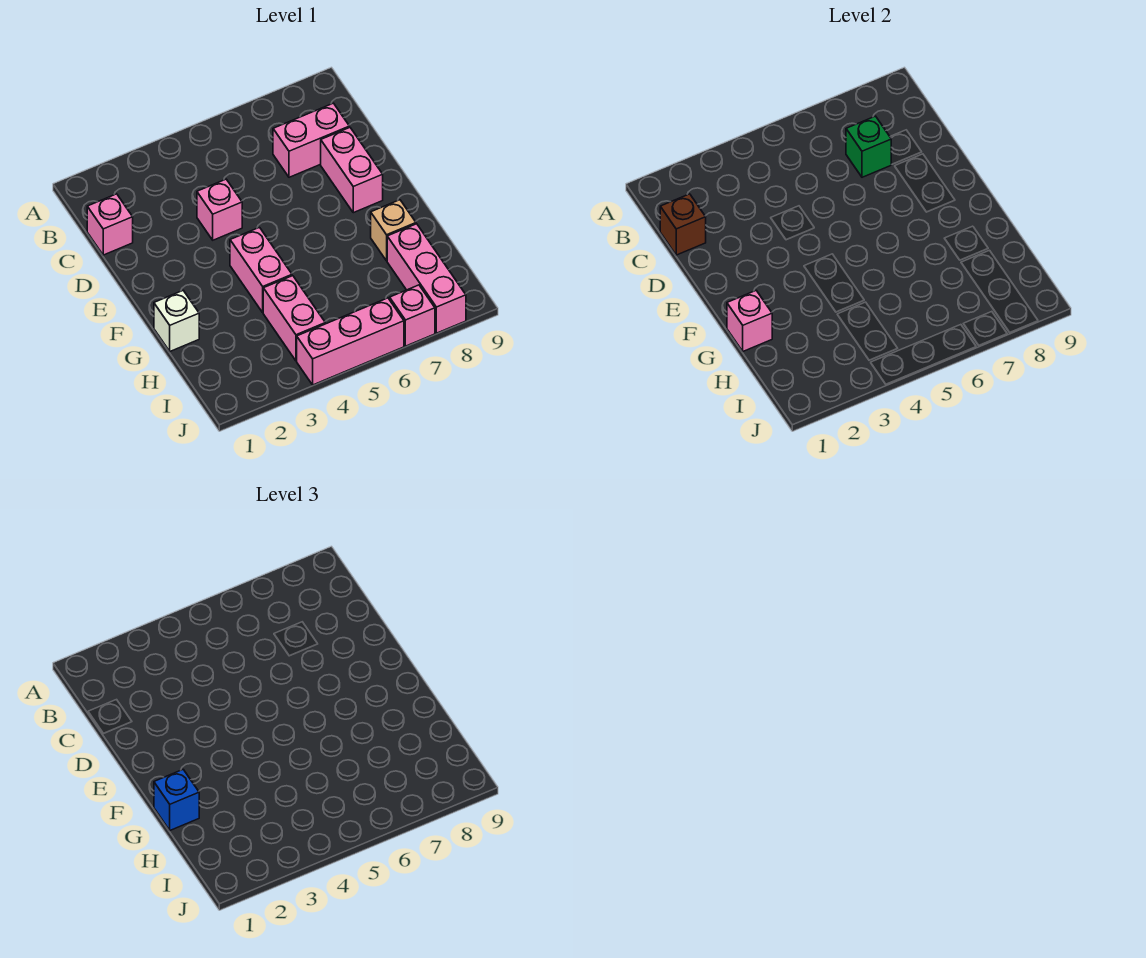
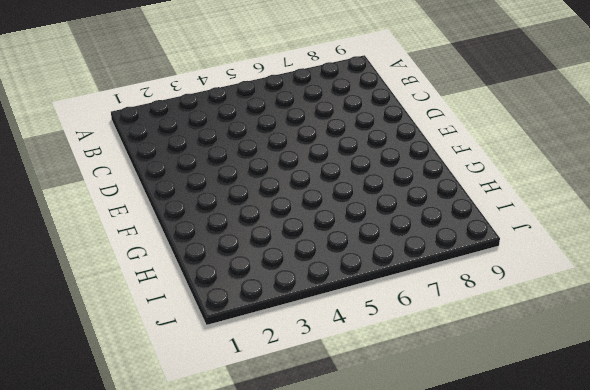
none -> pink brick C1 level 1
none -> pink brick C7:C8 level 1
none -> pink brick D4 level 1

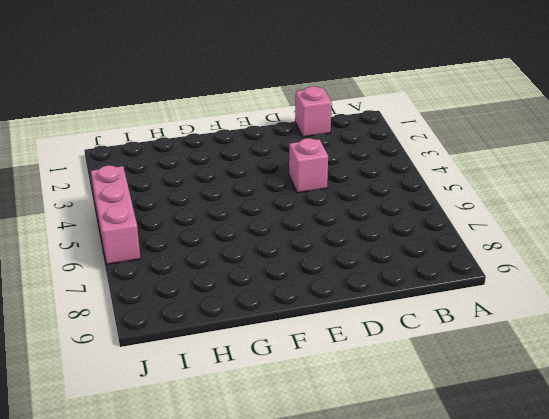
none -> pink brick C7:C8 level 1
none -> pink brick D8:E8 level 1
none -> pink brick F4:G4 level 1

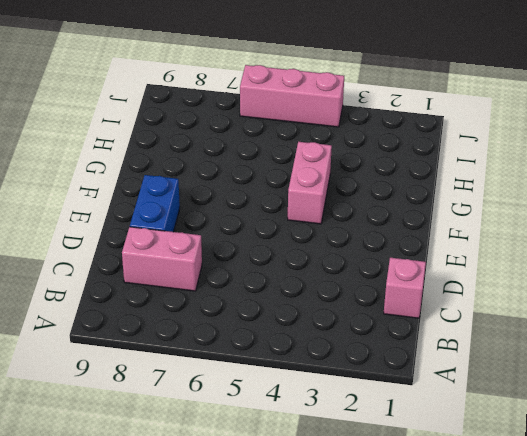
blue brick D8:E8 level 1 -> pink brick D8:E8 level 1
none -> pink brick D4 level 1
none -> white brick G1 level 1
none -> tan brick G8 level 1

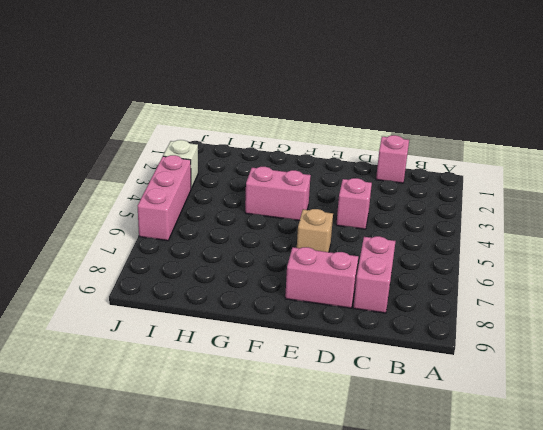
tan brick E6 level 1 -> tan brick G8 level 1
white brick J3 level 1 -> white brick G1 level 1
none -> pink brick H4:I4 level 1
none -> pink brick H8:J8 level 1
none -> pink brick J7 level 1

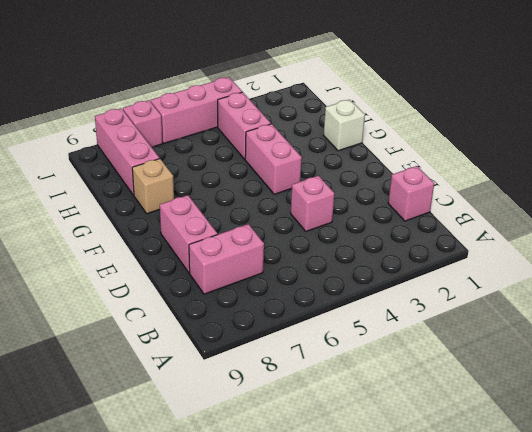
none -> brown brick C1 level 2
none -> green brick C7 level 2
none -> pink brick G1 level 2

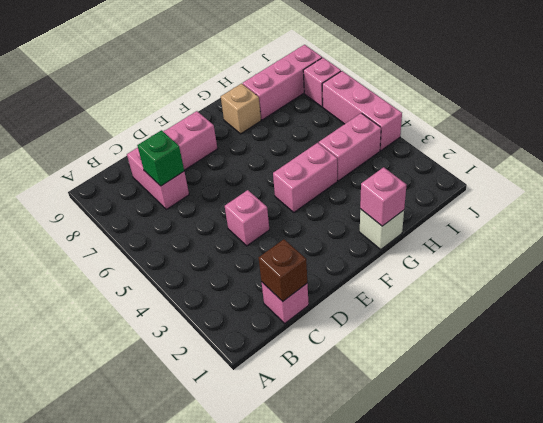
none -> blue brick G1 level 3

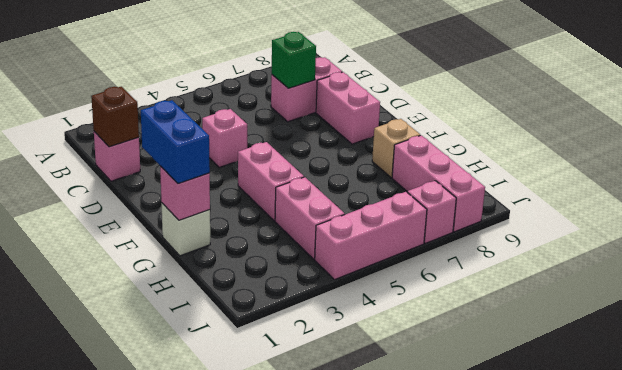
blue brick F1:G1 level 3 -> blue brick G1 level 3

